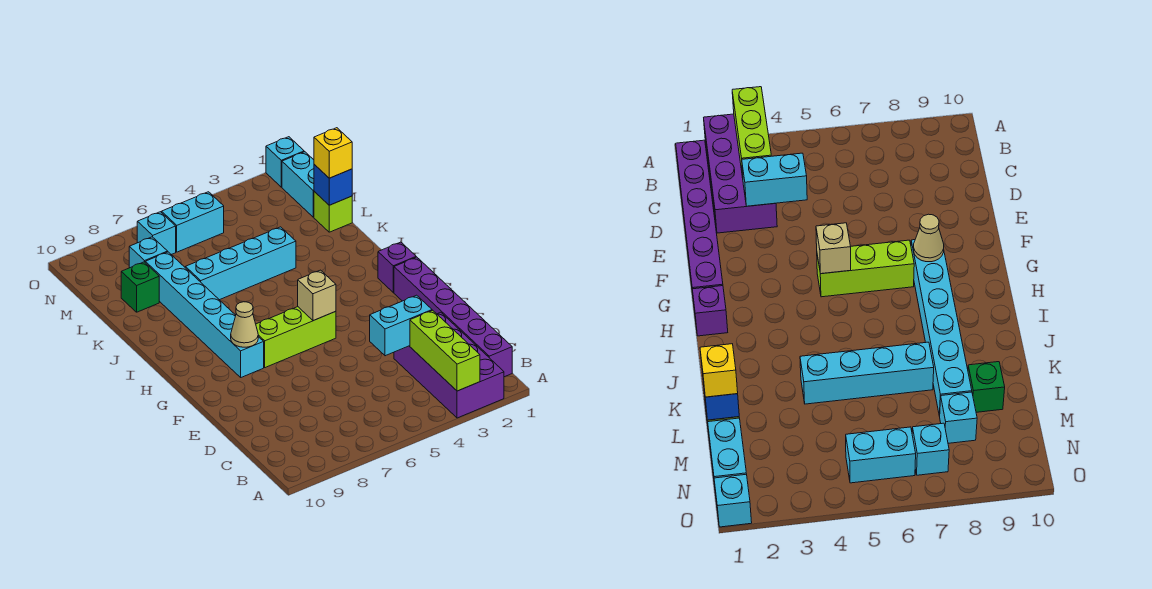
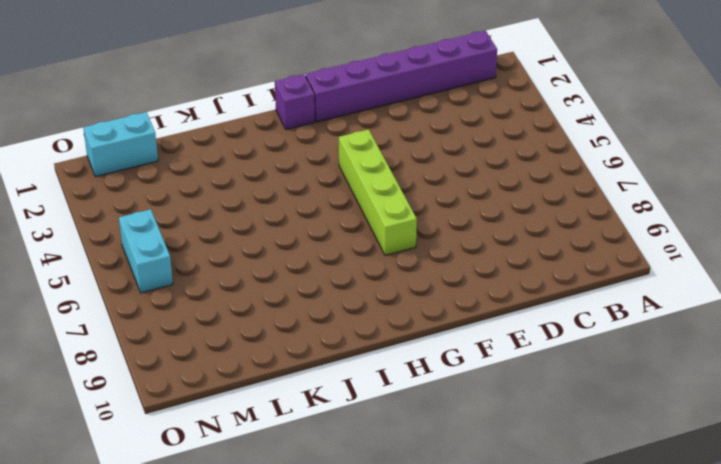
lime brick G4:G7 level 1 -> lime brick G5:G7 level 1
none -> purple brick A2:D3 level 1
none -> cyan brick G8:L8 level 1
none -> cyan brick K4:K7 level 1

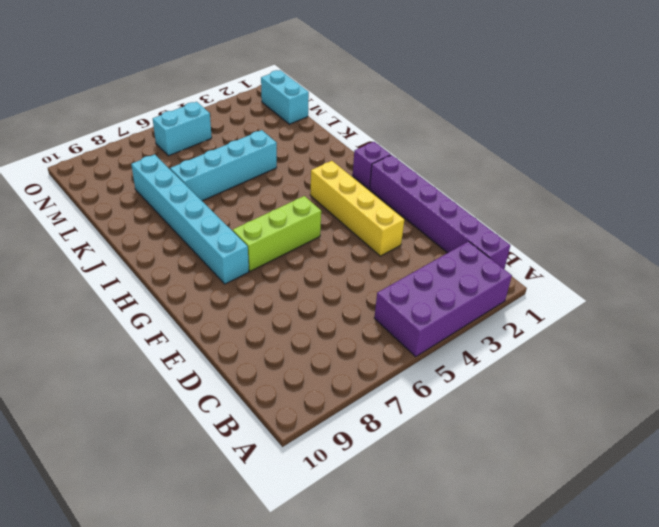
purple brick A2:B5 level 1 -> purple brick A2:D3 level 1
yellow brick E3:H3 level 1 -> none
none -> lime brick L1 level 1
none -> green brick L9 level 1
none -> cyan brick M8 level 1

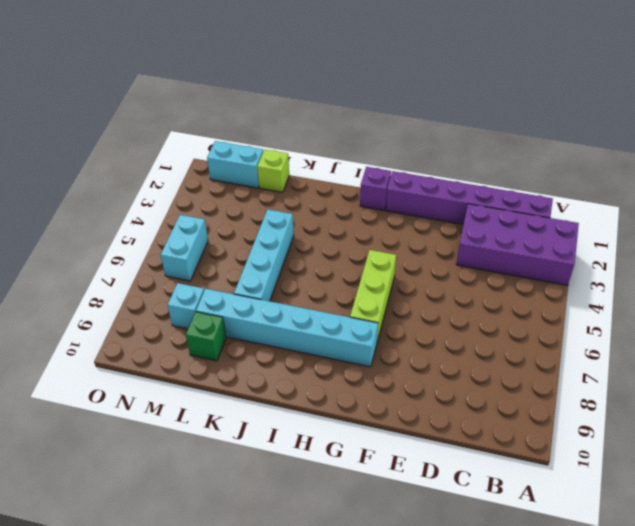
none -> cyan brick N7 level 1
none -> cyan brick O1 level 1
none -> lime brick A3:C3 level 2

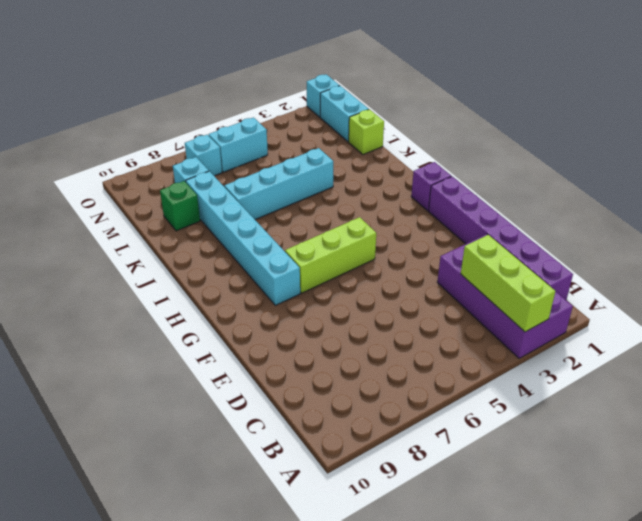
none -> cyan brick D3:D4 level 2
none -> tan brick G5 level 2
none -> tan cone G8 level 2

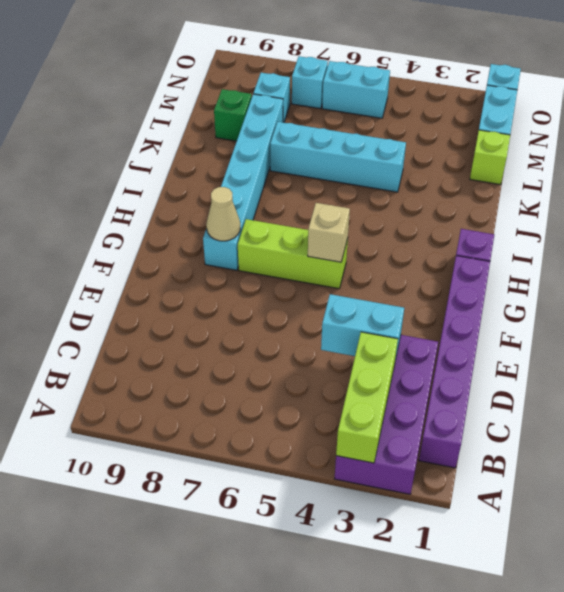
none -> blue brick L1 level 2
none -> yellow brick L1 level 3

